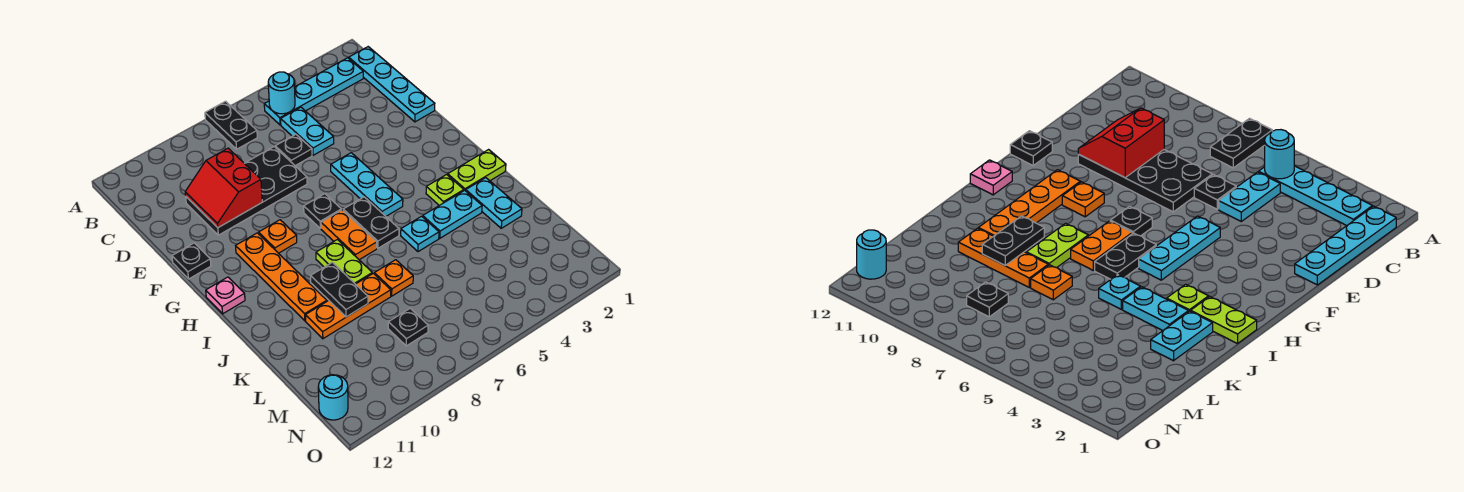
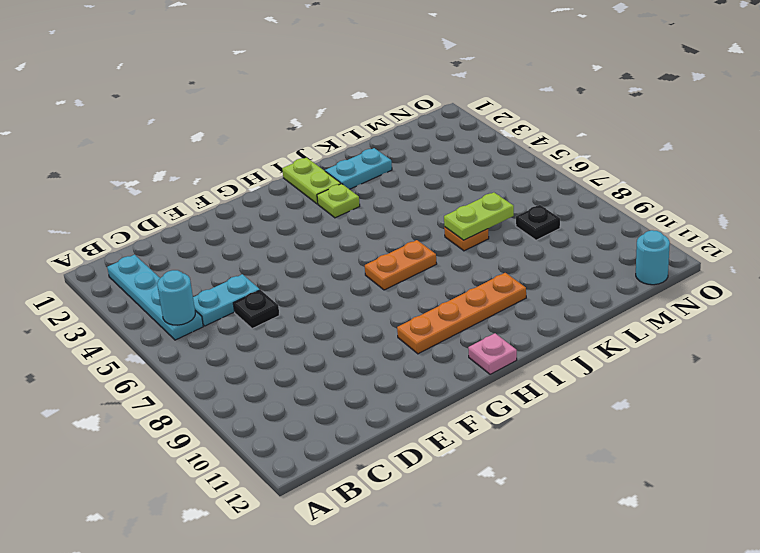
lime plate K7:L7 level 2 -> lime plate I8:J8 level 1
none -> black plate A7:B7 level 1
none -> cyan plate B1:E1 level 1
none -> black plate D7:E10 level 1

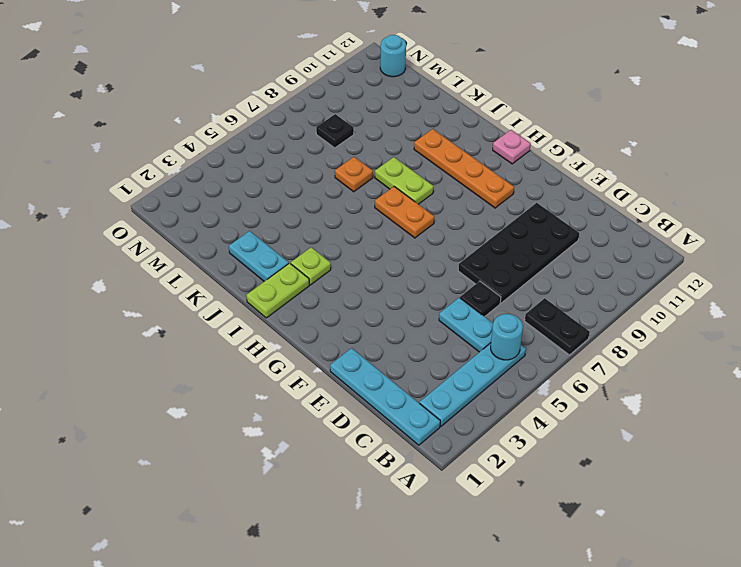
none -> cyan plate F5:H5 level 1
none -> black plate F12 level 1
none -> black plate G7 level 1

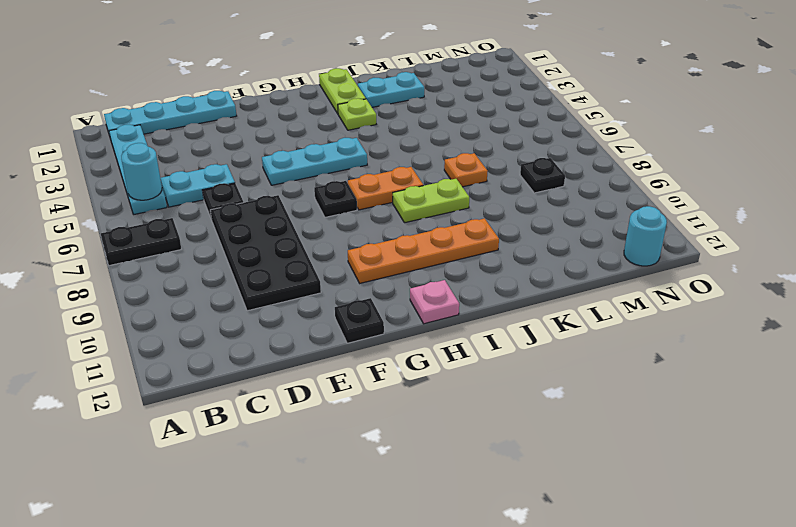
none -> orange plate G9 level 1
none -> black plate H6:I6 level 1
none -> cyan plate J3:J4 level 1

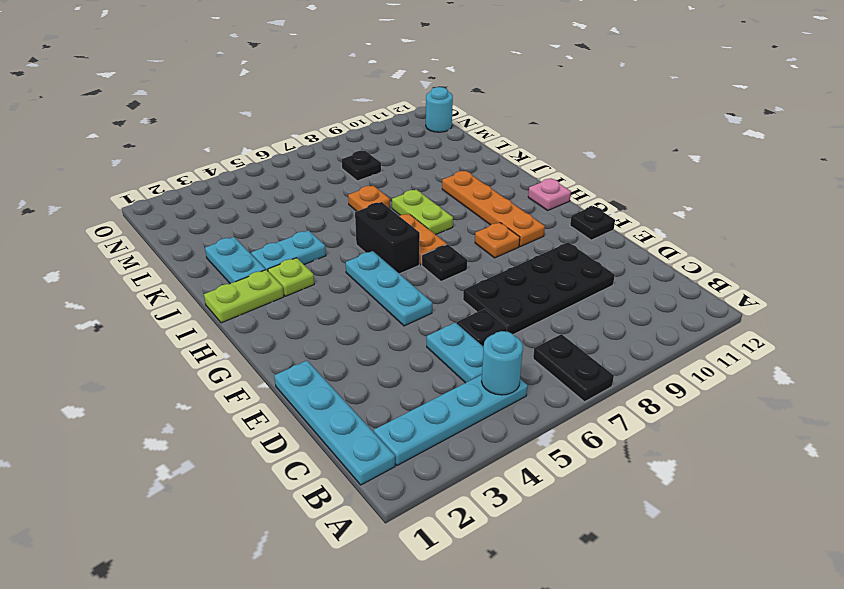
black brick H6:I6 level 1 -> black plate H6:I6 level 1
none -> cyan plate J5 level 1
none -> orange plate K8:K10 level 1
none -> red slope D9:E10 level 2 top 9

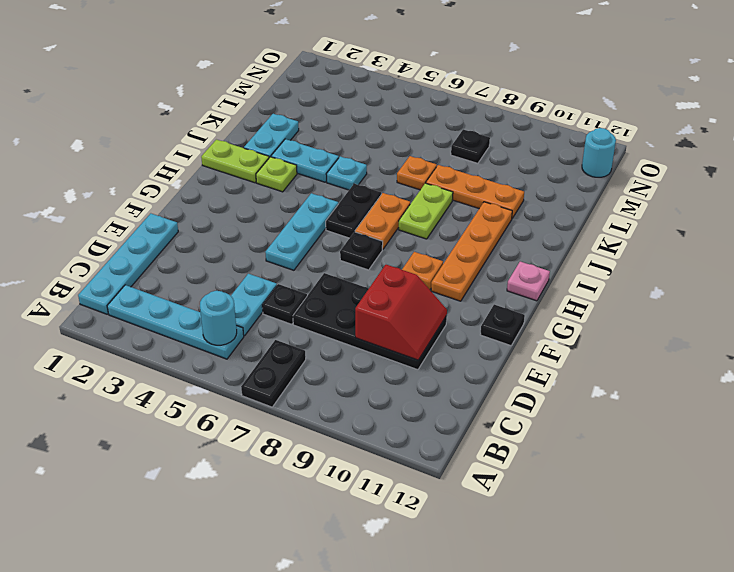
none -> black plate J9:K9 level 2

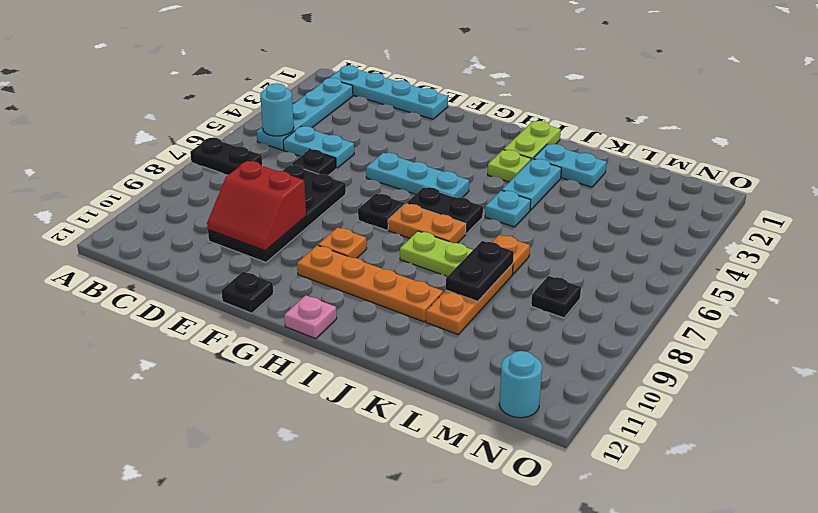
black plate K8:K9 level 2 -> black plate J9:K9 level 2

